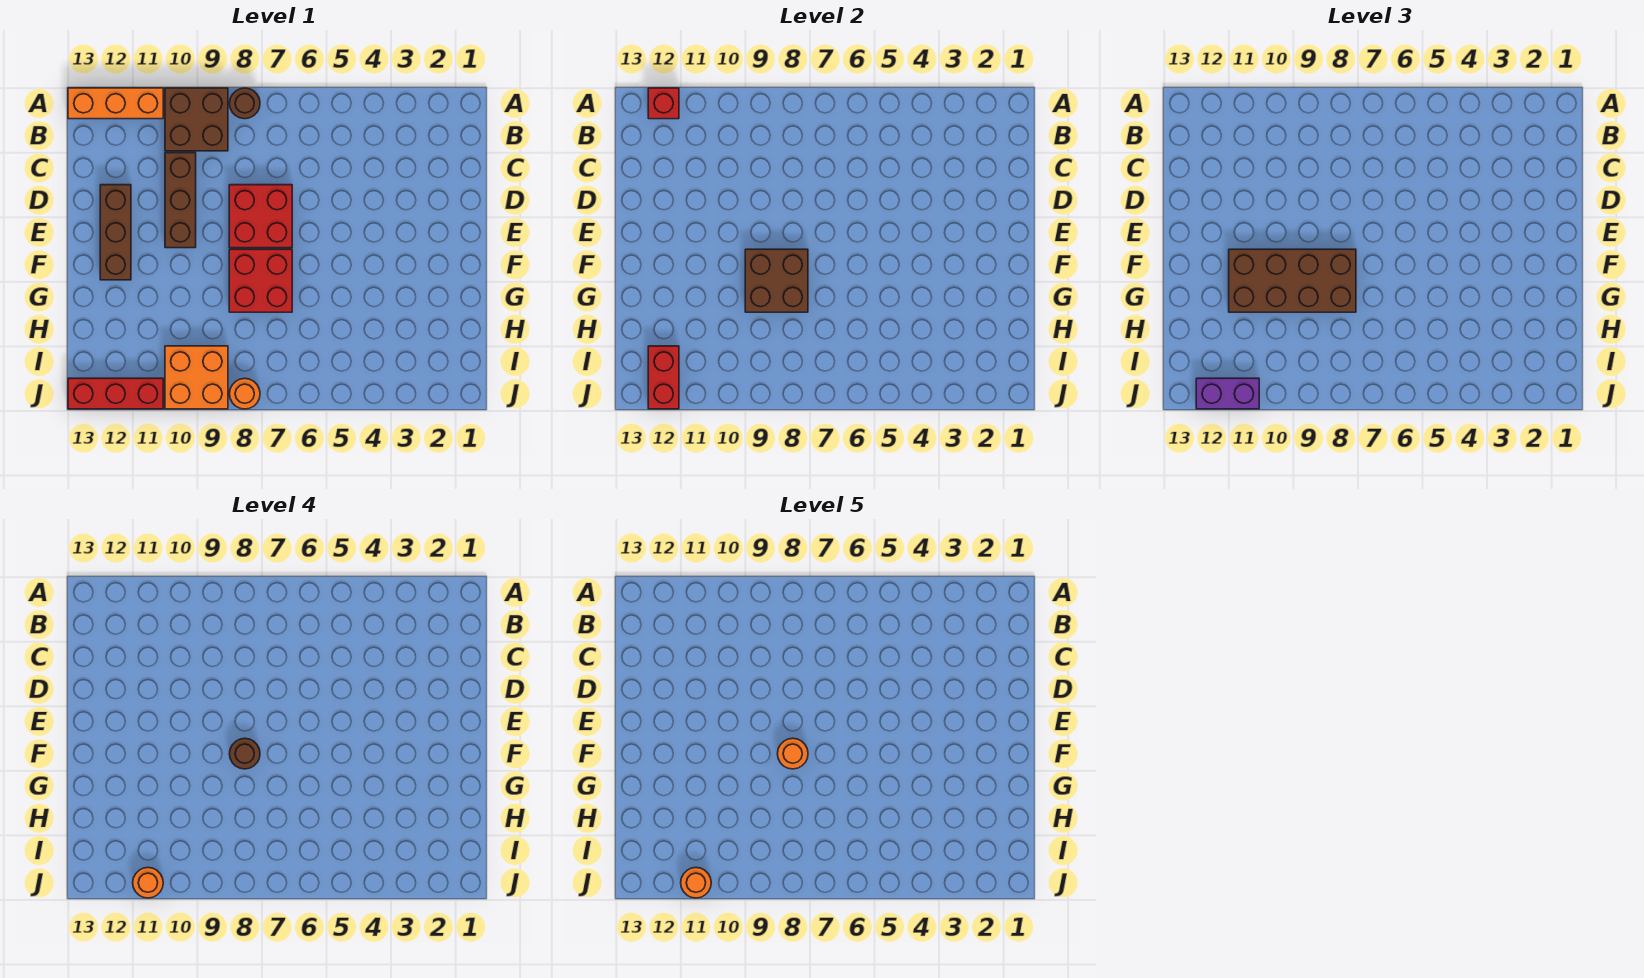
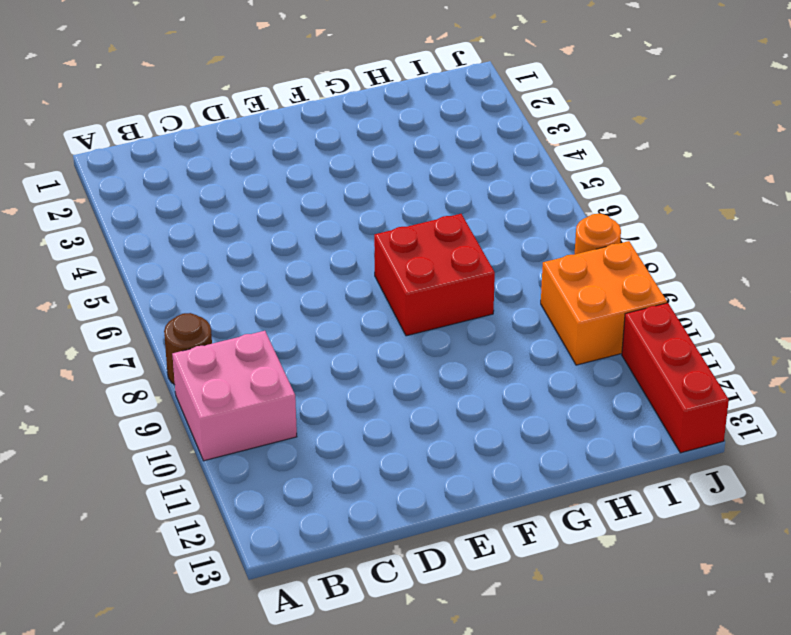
pink brick A9:B10 level 1 -> brown brick A9:B10 level 1
none -> orange brick A11:A13 level 1
none -> brown brick C10:E10 level 1
none -> red brick D7:E8 level 1

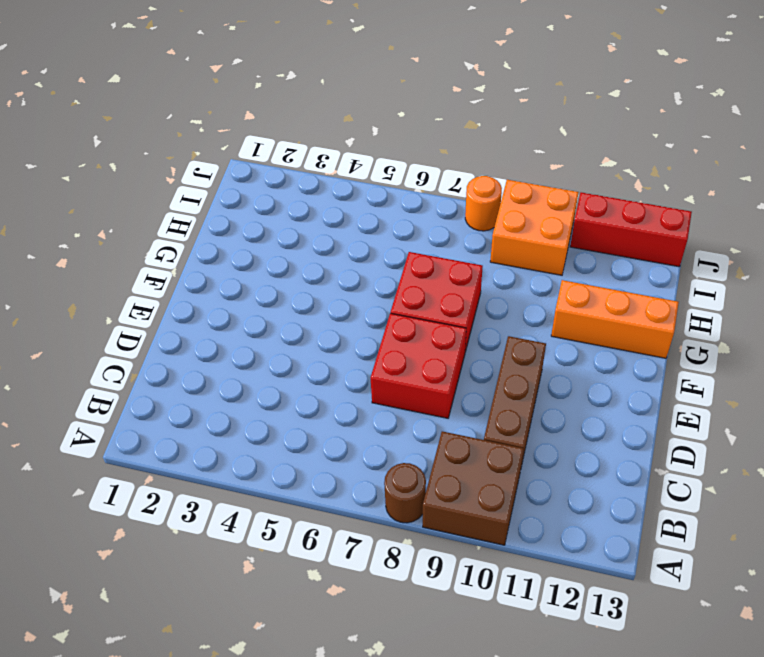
orange brick G11:G13 level 1 -> orange brick A11:A13 level 1
none -> brown brick D12:F12 level 1
none -> red brick A12 level 2
none -> brown brick F8:G9 level 2

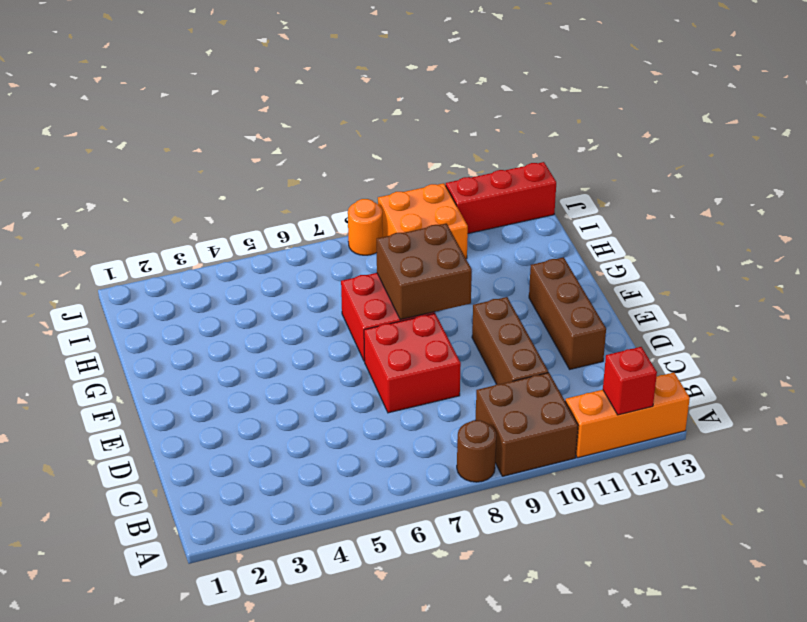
none -> red brick I12:J12 level 2
none -> brown brick F8:G11 level 3
none -> purple brick J11:J12 level 3

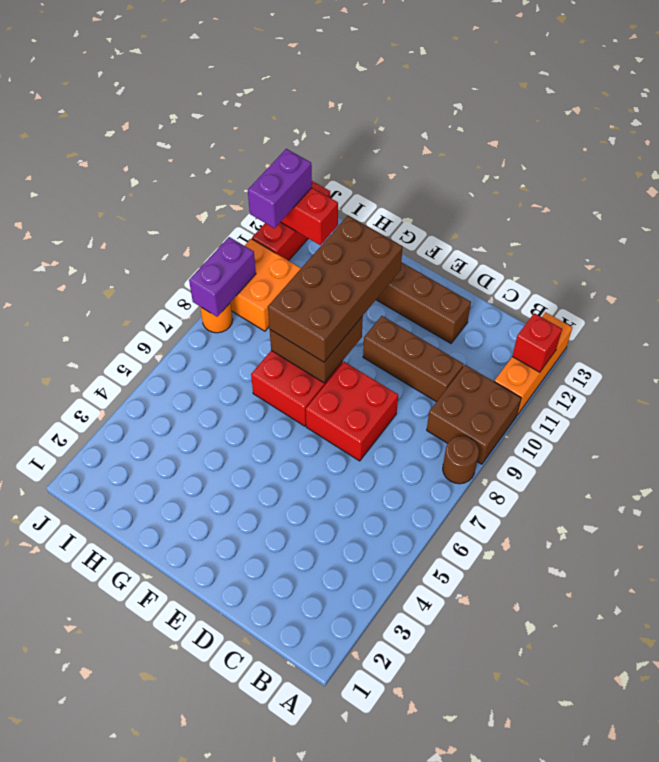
purple brick J8:J9 level 2 -> none
none -> brown round brick F8 level 4
none -> orange round brick J11 level 4
none -> orange round brick F8 level 5

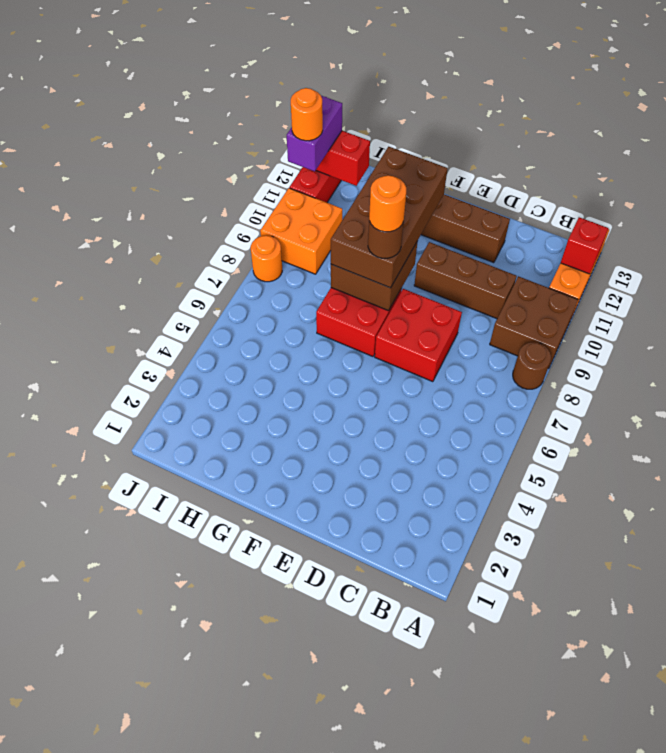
none -> orange round brick J11 level 5

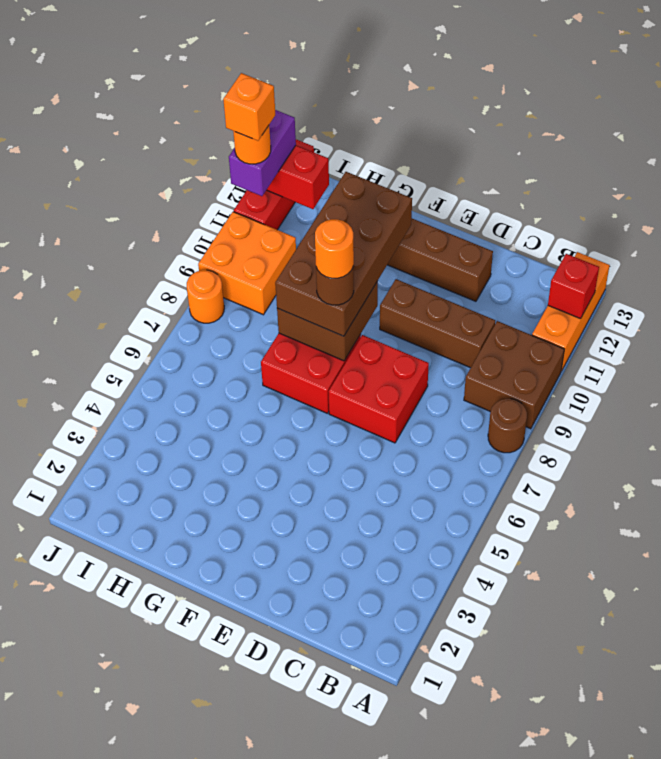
orange brick J11 level 5 -> orange round brick J11 level 5

